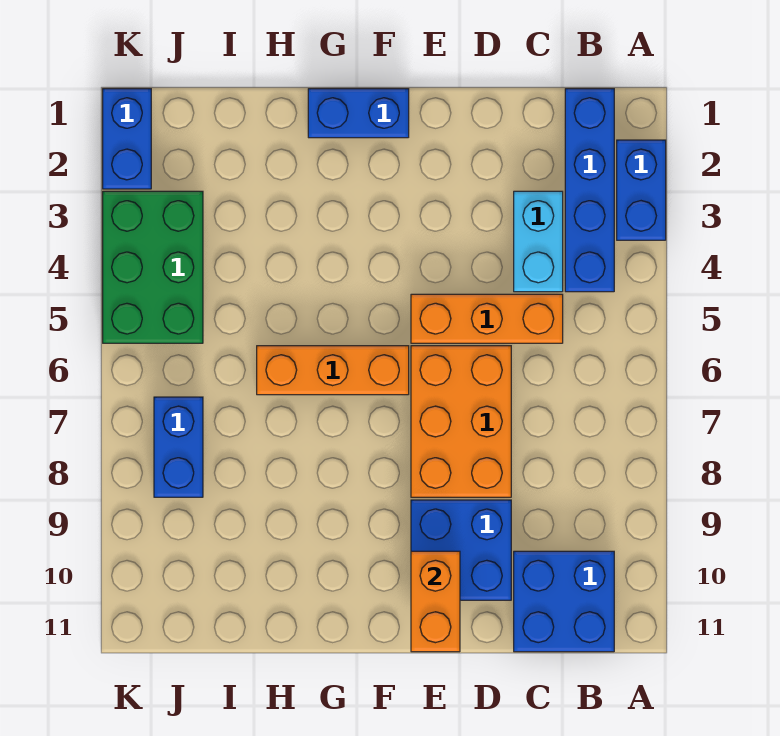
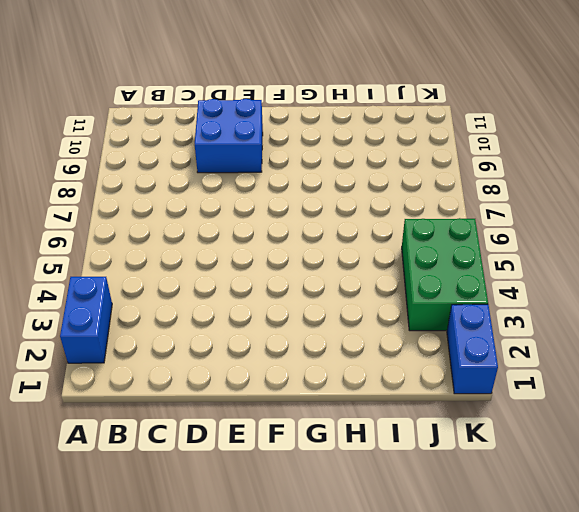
none -> blue brick B1:B4 level 1
none -> blue brick B10:C11 level 1
none -> cyan brick C3:C4 level 1

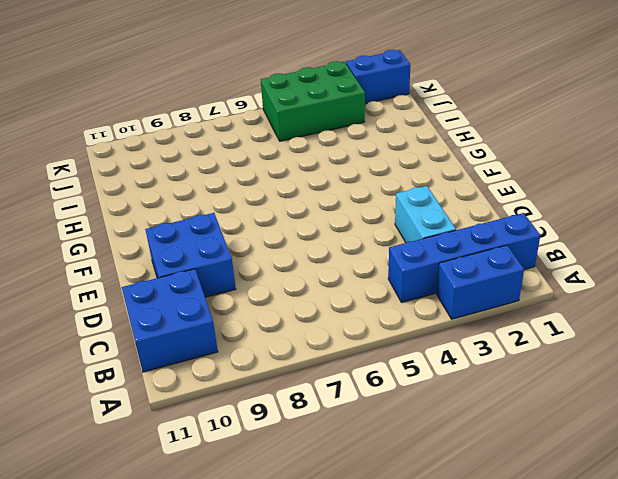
cyan brick C3:D3 level 1 -> cyan brick C3:C4 level 1
none -> orange brick C5:E5 level 1
none -> orange brick D6:E8 level 1
none -> blue brick F1:G1 level 1

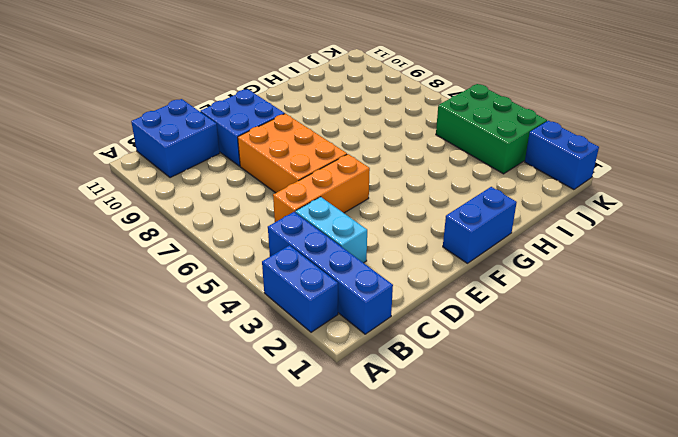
none -> orange brick F6:H6 level 1
none -> blue brick J7:J8 level 1
none -> orange brick E10:E11 level 2

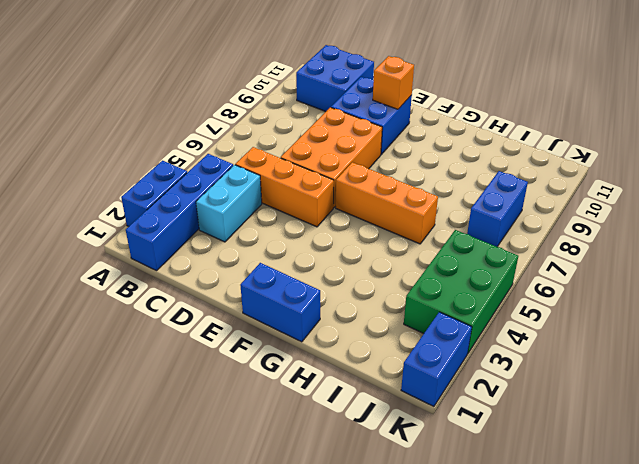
orange brick E10 level 2 -> orange brick E10:E11 level 2

